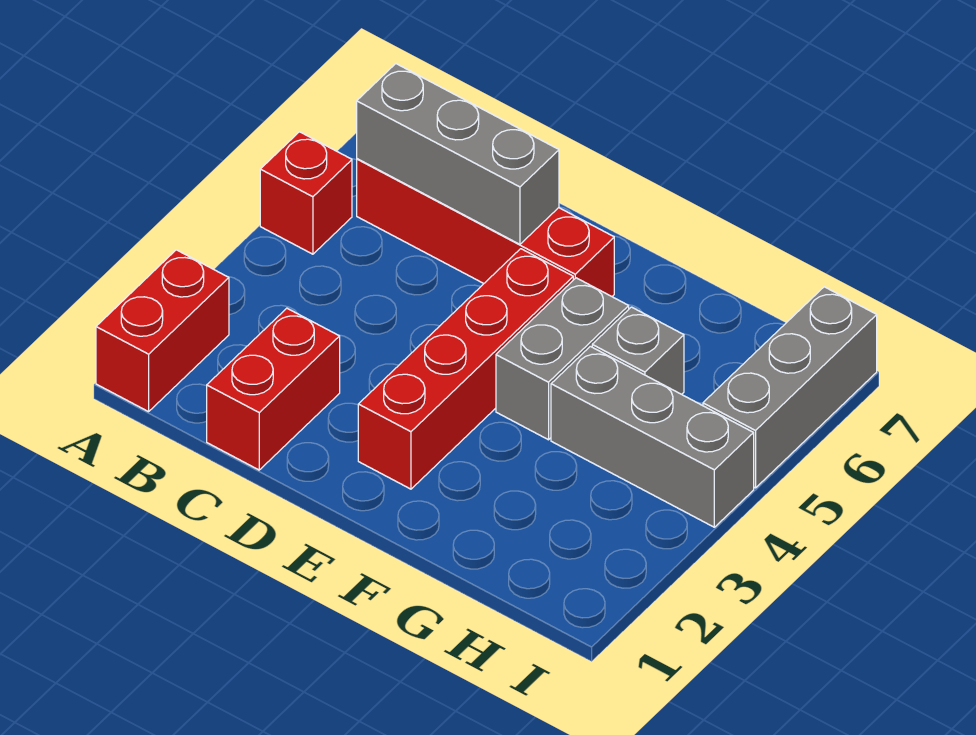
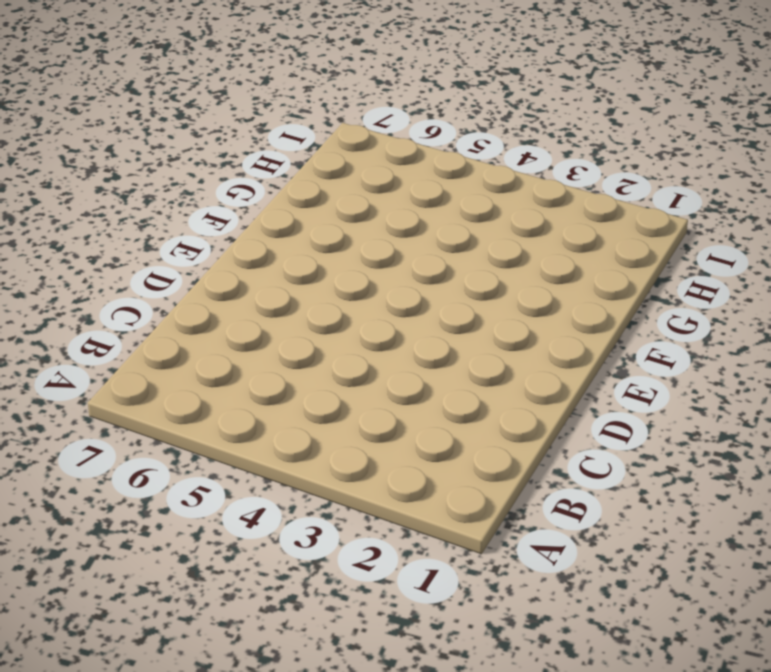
none -> red brick A1:A2 level 1
none -> red brick A5 level 1

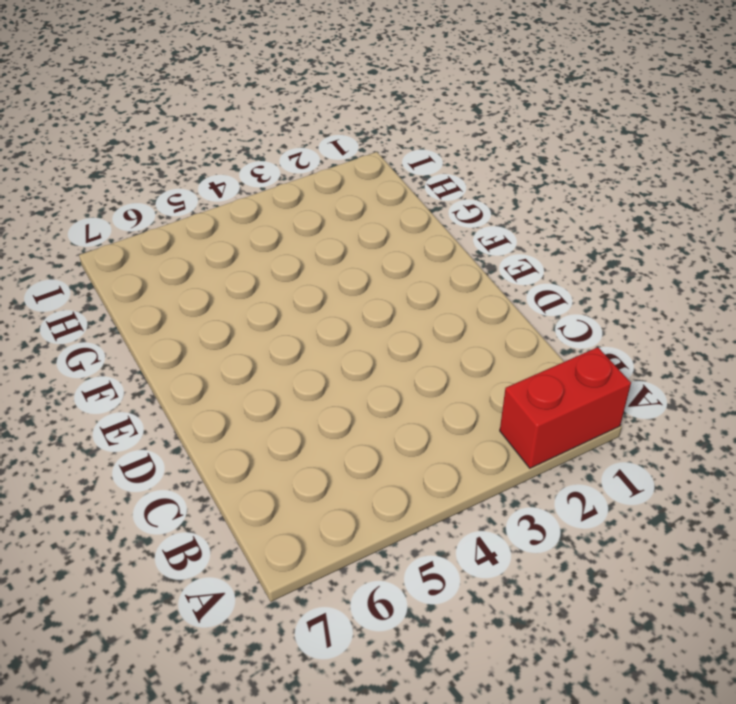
none -> red brick A5 level 1
none -> red brick B6:E6 level 1

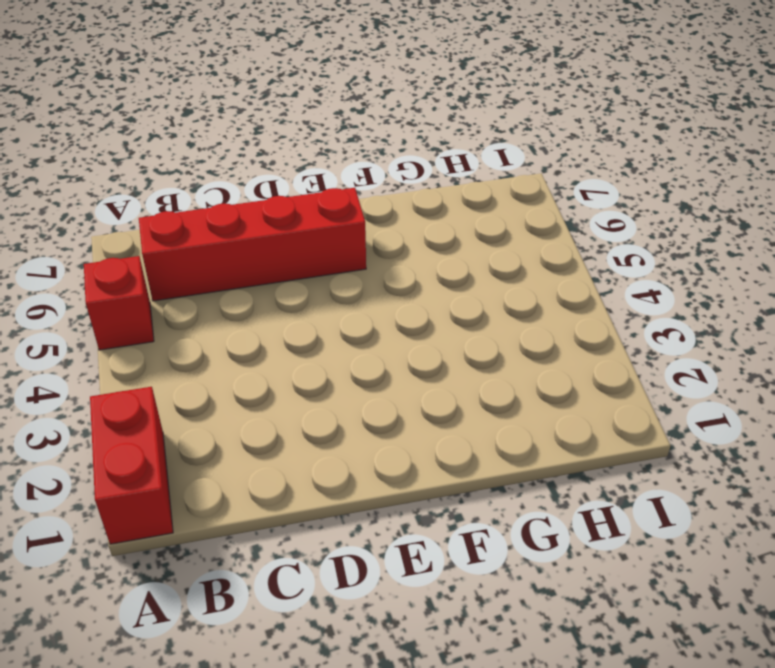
none -> red brick C1:C2 level 1
none -> red brick E2:E5 level 1

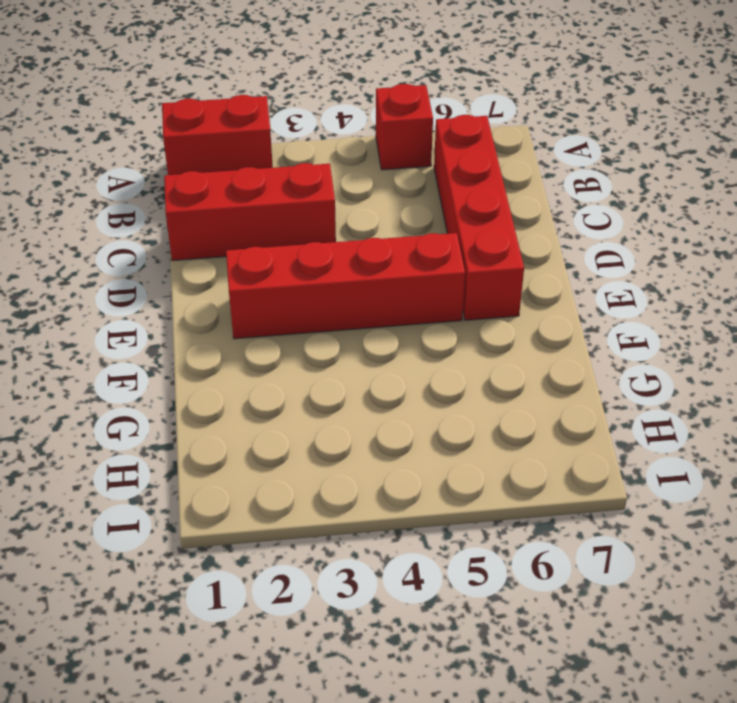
red brick C1:C3 level 1 -> red brick C1:C2 level 1
none -> grey brick F4:F5 level 1
none -> grey brick G4:I4 level 1

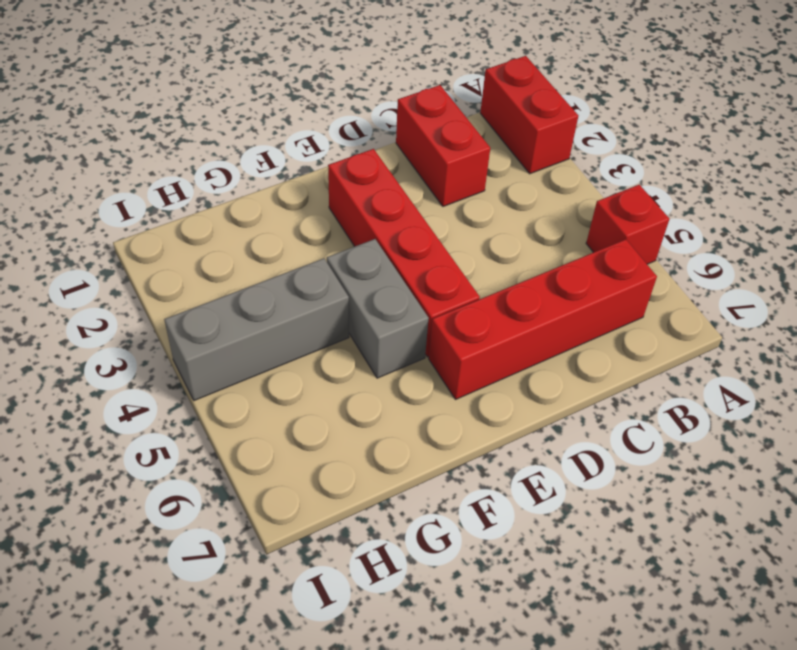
none -> grey brick G5 level 1
none -> grey brick I5:I7 level 1

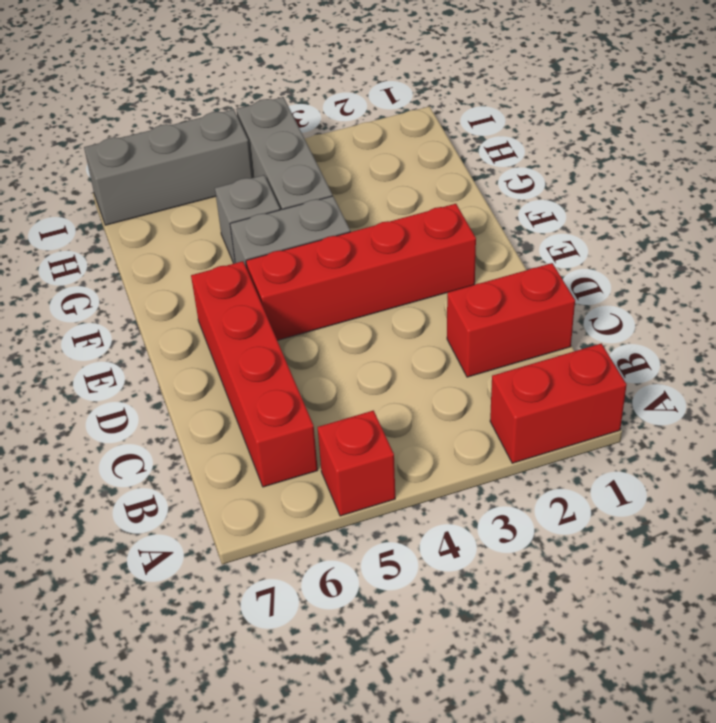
none -> grey brick B6:D6 level 2

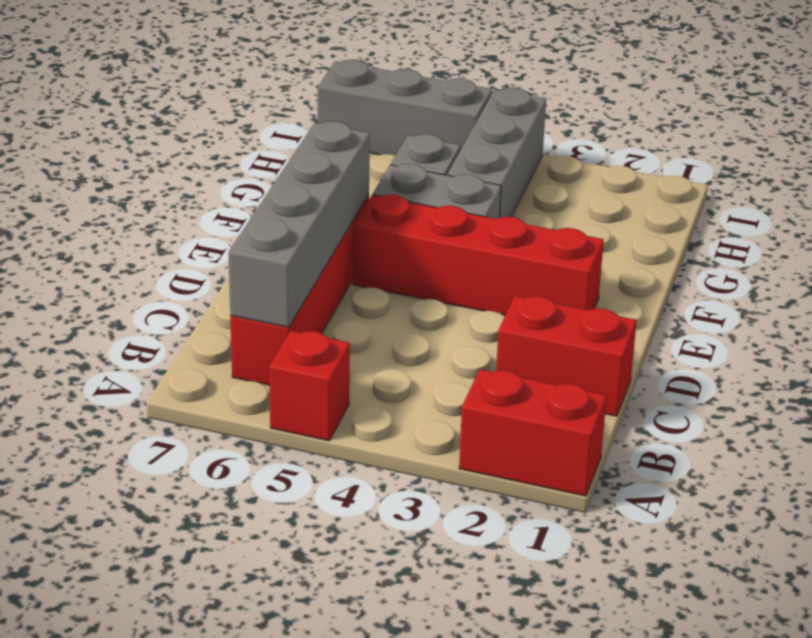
grey brick B6:E6 level 2 -> grey brick B6:D6 level 2

